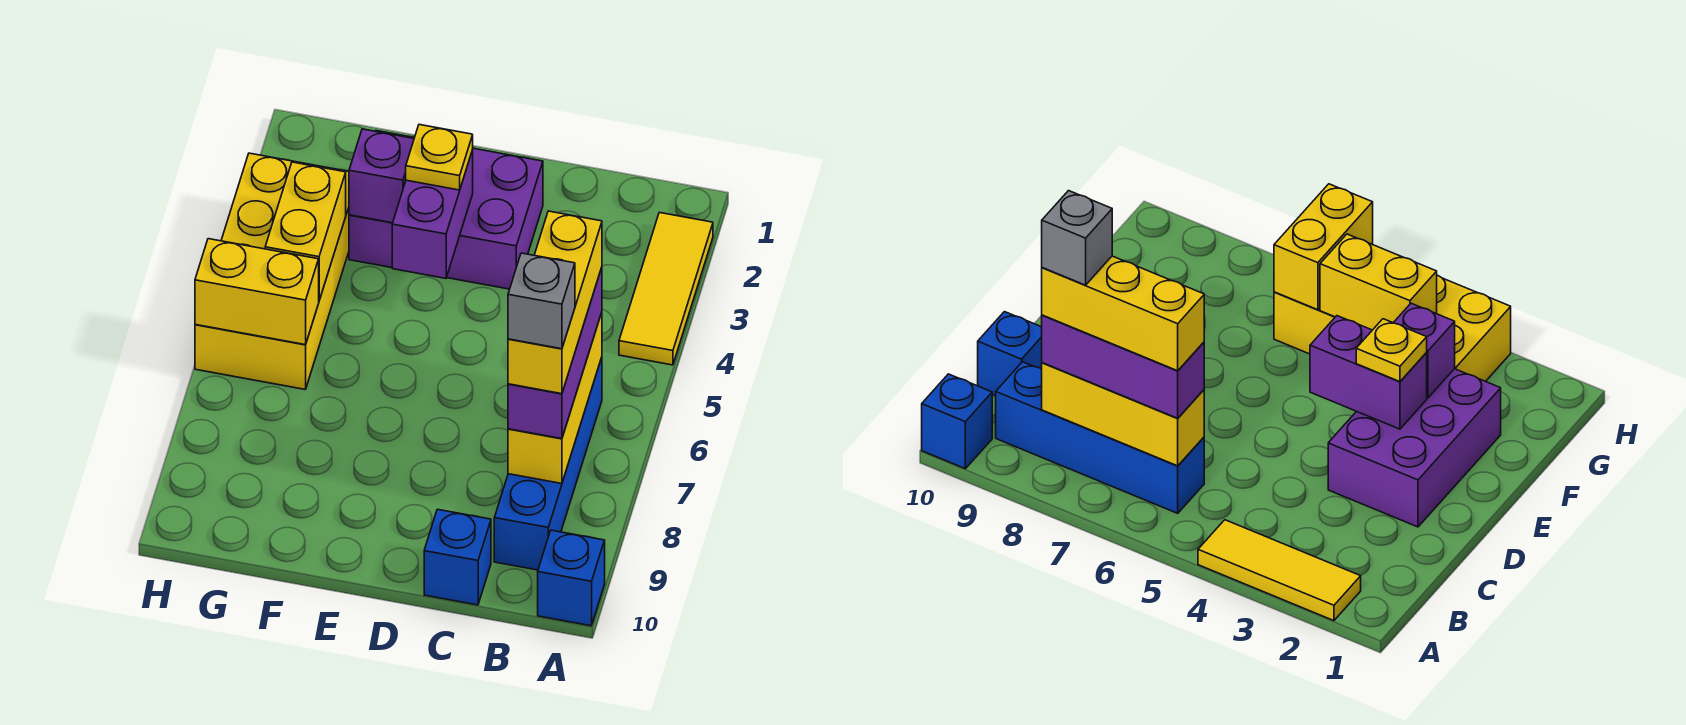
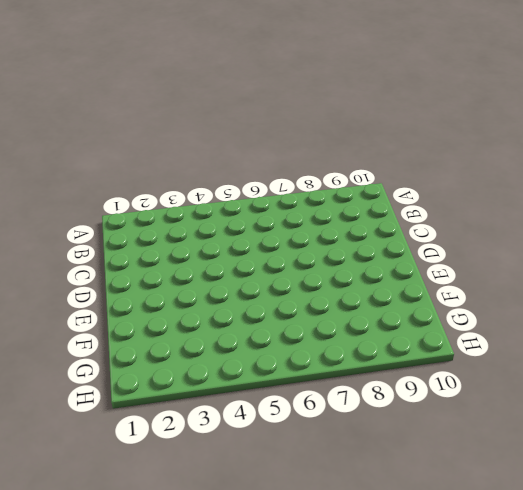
none -> yellow tile A2:A4 level 1
none -> blue brick A10 level 1
none -> blue brick B6:B9 level 1

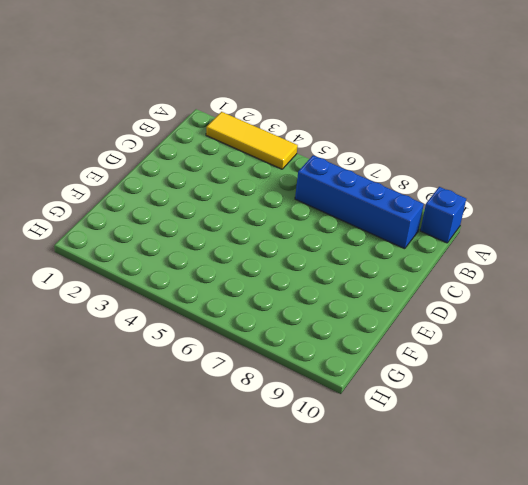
none -> blue brick C10 level 1
none -> purple brick D2:F3 level 1
none -> yellow brick G3:H6 level 1

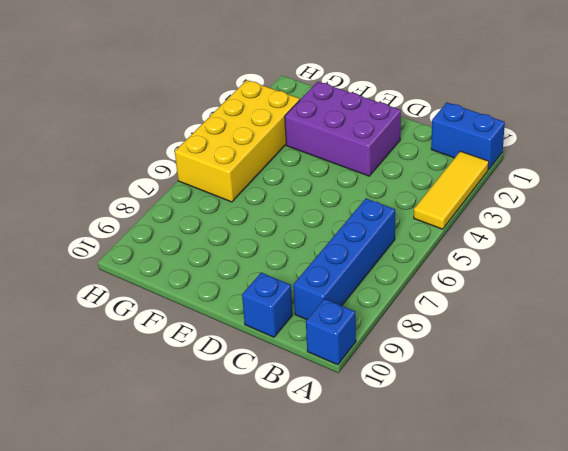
blue brick A1:B1 level 1 -> none
none -> yellow brick B6:B8 level 2
none -> purple brick E3:E4 level 2
none -> purple brick F3 level 2

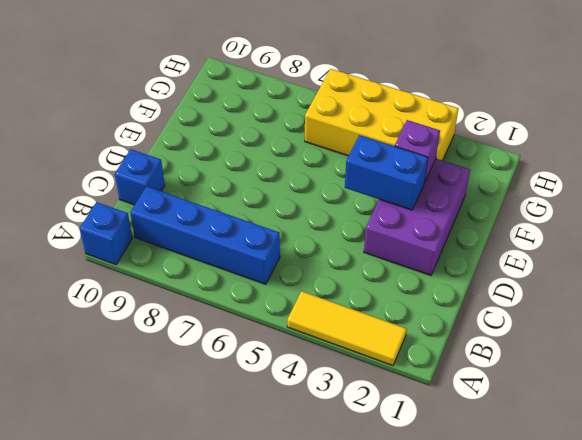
blue brick E3:E4 level 2 -> purple brick E3:E4 level 2
none -> yellow brick B6:B8 level 2
none -> yellow brick G4:G5 level 2
none -> yellow brick G6:H6 level 2

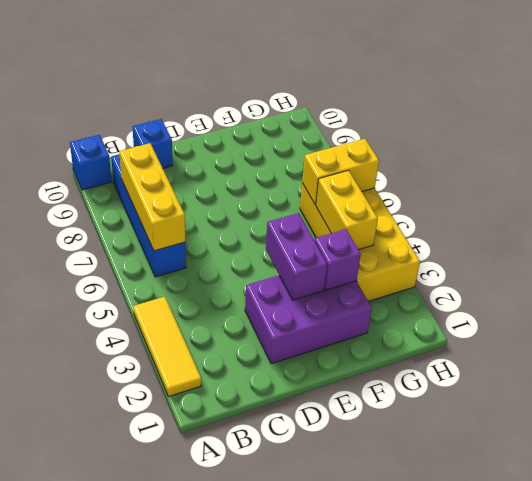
none -> purple brick B6:B8 level 3
none -> yellow plate E3 level 3
none -> yellow brick B6:B8 level 4

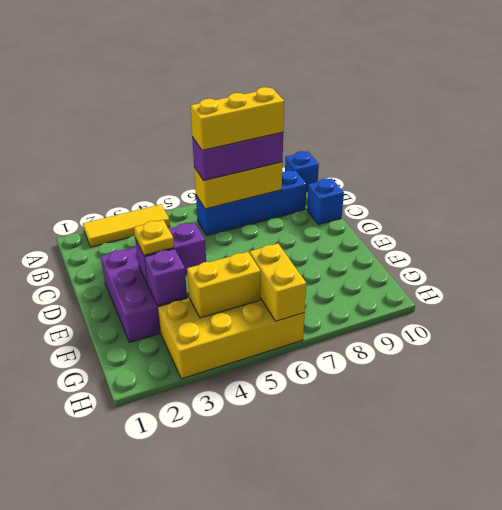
none -> grey brick B8 level 5

